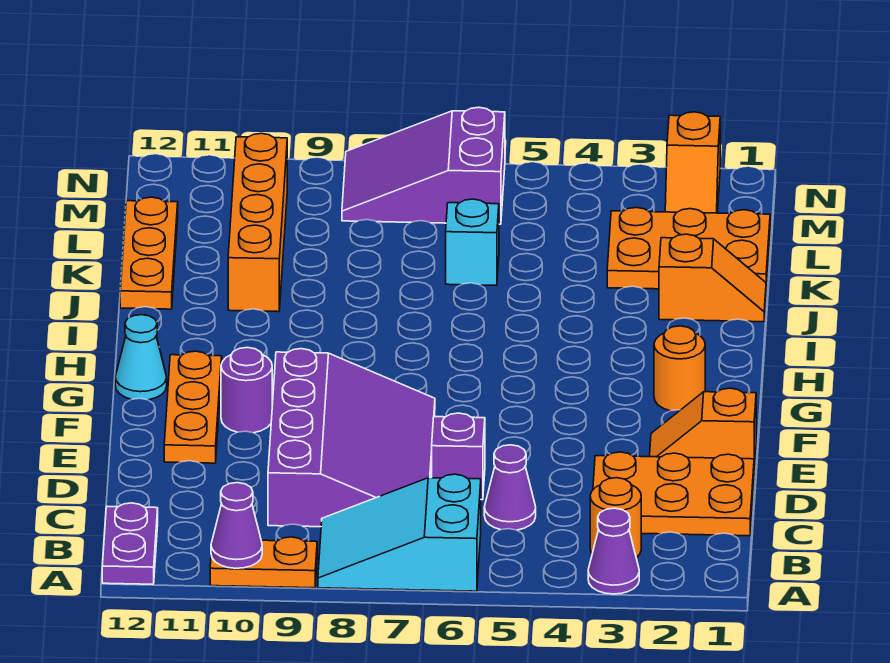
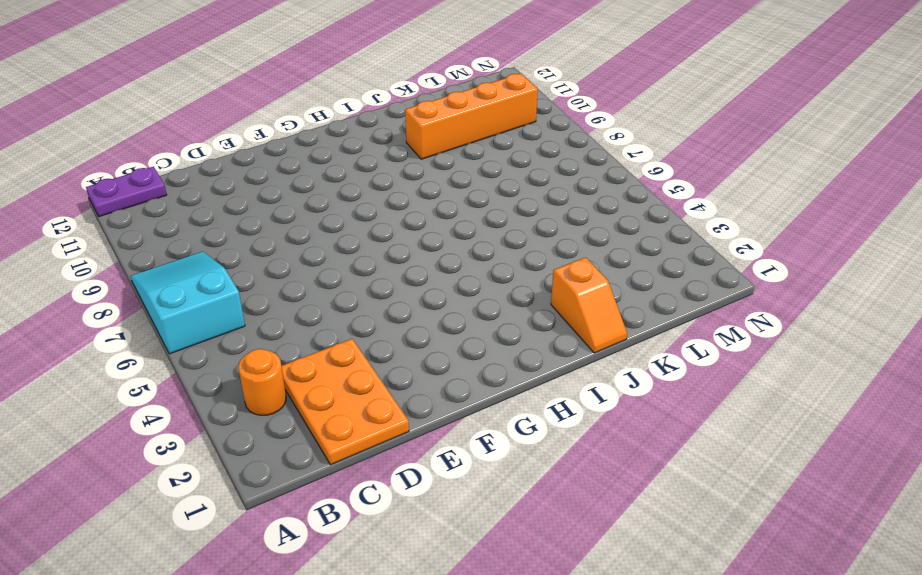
none -> purple cone A3 level 1
none -> orange plate A9:A10 level 1
none -> purple cone C5 level 1

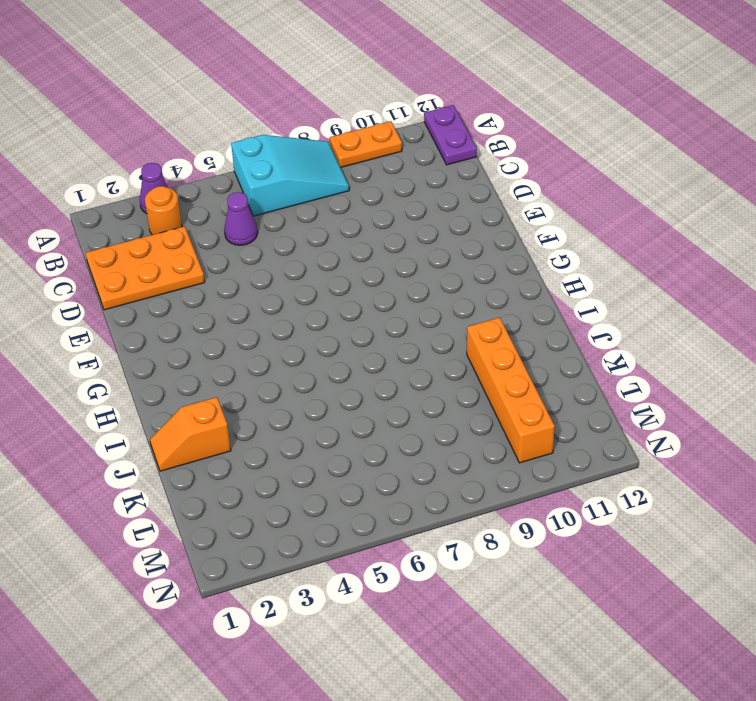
none -> purple slope C7:F9 level 1 top 9
none -> purple brick D6 level 1
none -> orange slope E1:E2 level 1 top 1

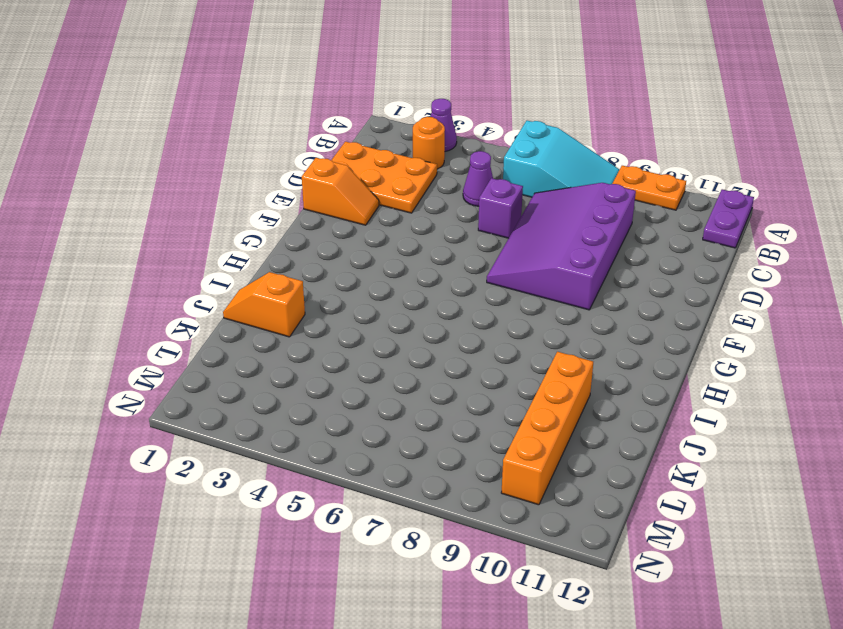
none -> orange plate E11:G11 level 1
none -> purple round brick F10 level 1
none -> orange round brick G2 level 1

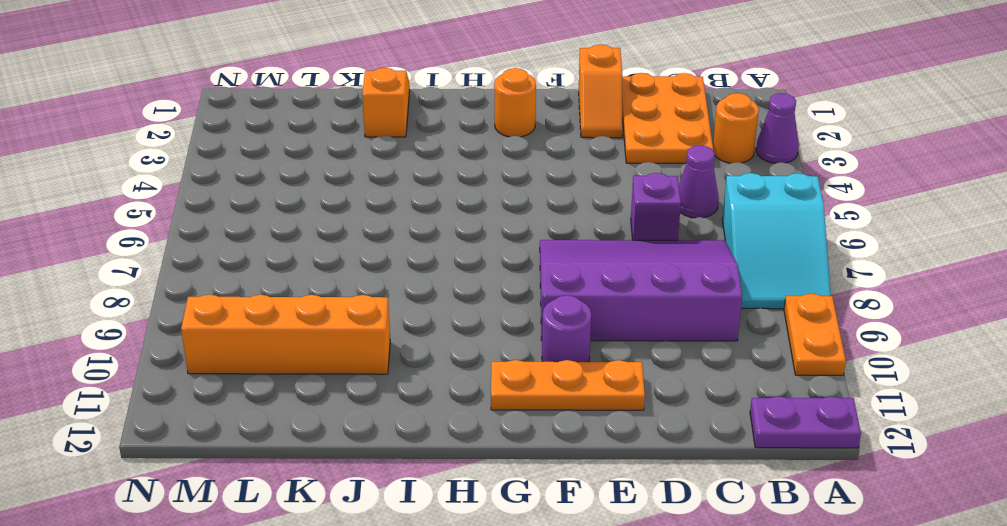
none -> cyan cone G12 level 1
none -> orange plate J12:L12 level 1
none -> orange plate K1:L3 level 1

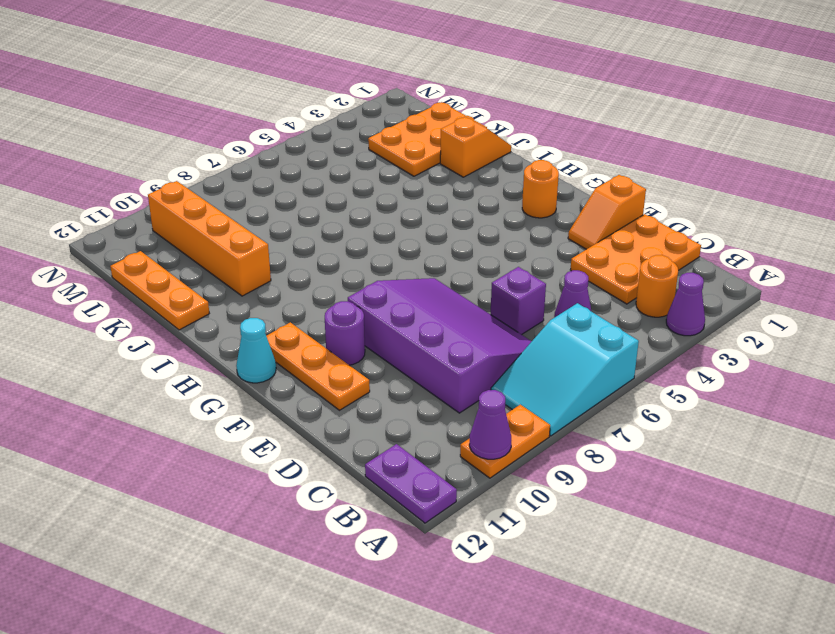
none -> cyan brick K6 level 1
none -> orange slope M2:N2 level 1 top N
none -> purple slope M6:N8 level 1 top 6

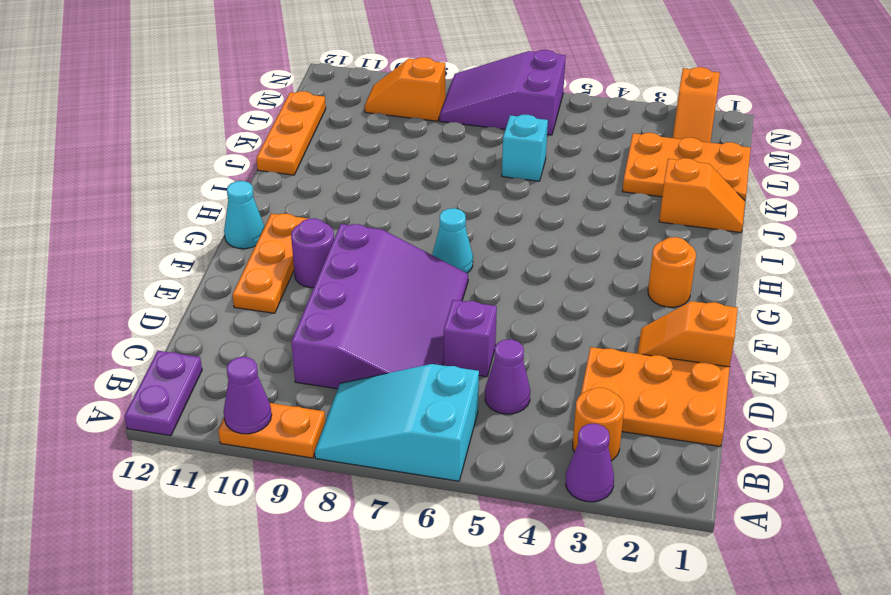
cyan cone G7 level 1 -> none
orange slope M9:M10 level 1 top 9 -> orange brick J10:M10 level 1

